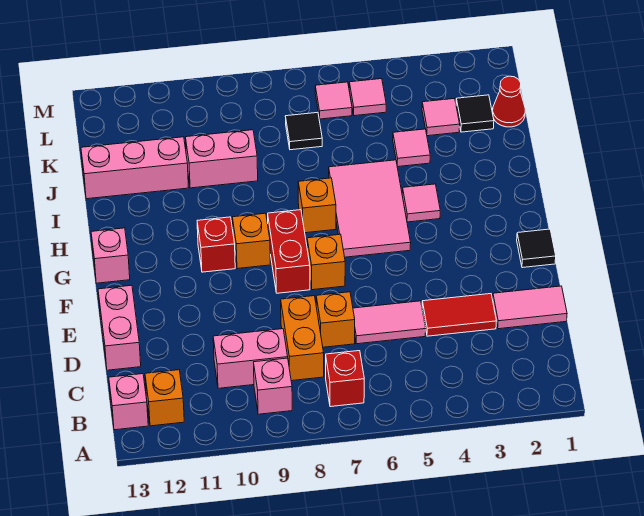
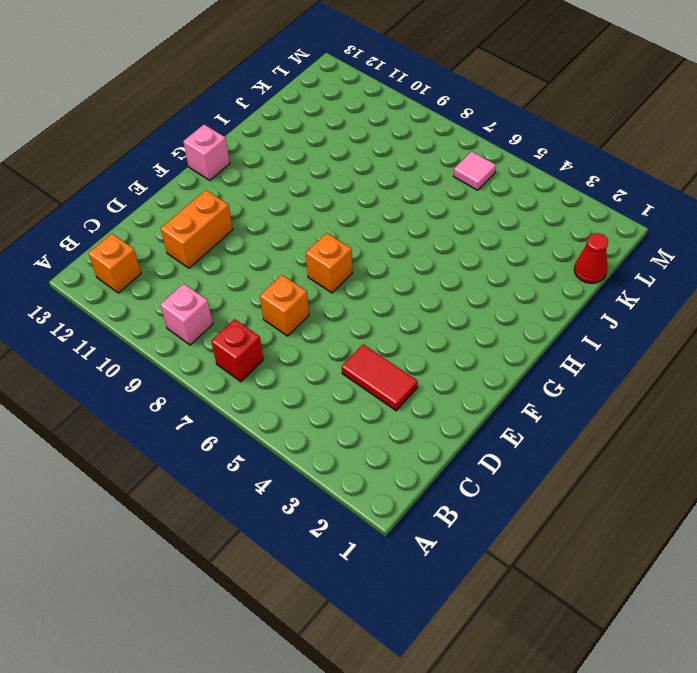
orange brick D11:E11 level 1 -> orange brick C8:D8 level 1
none -> pink brick B13 level 1
none -> pink brick C9:C10 level 1
none -> pink tile D1:D2 level 1

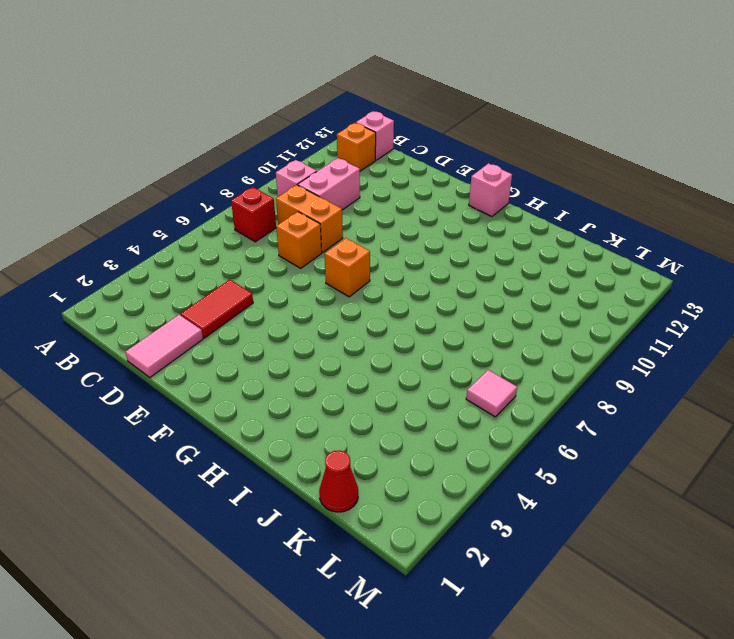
none -> pink tile D5:D6 level 1
none -> pink brick D13:E13 level 1
none -> black tile F1 level 1

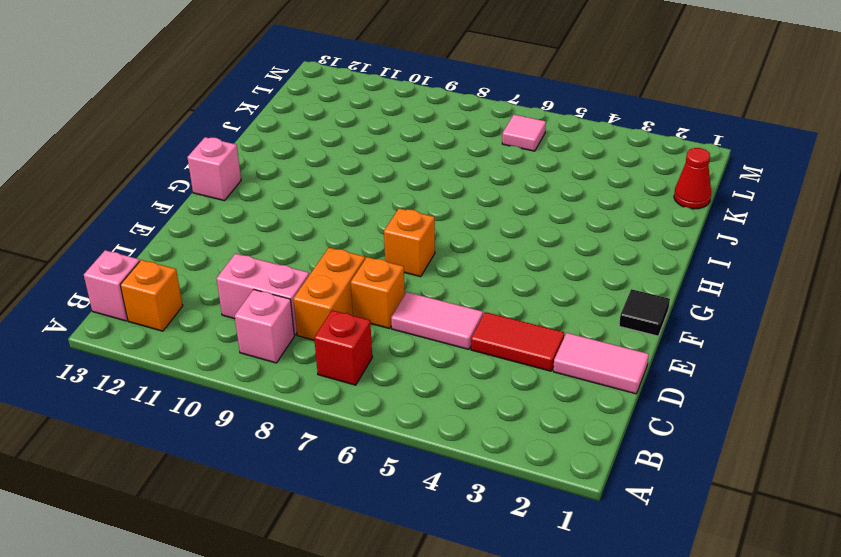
none -> pink brick D13:E13 level 1
none -> red brick F8:G8 level 1
none -> pink tile G5:I6 level 1

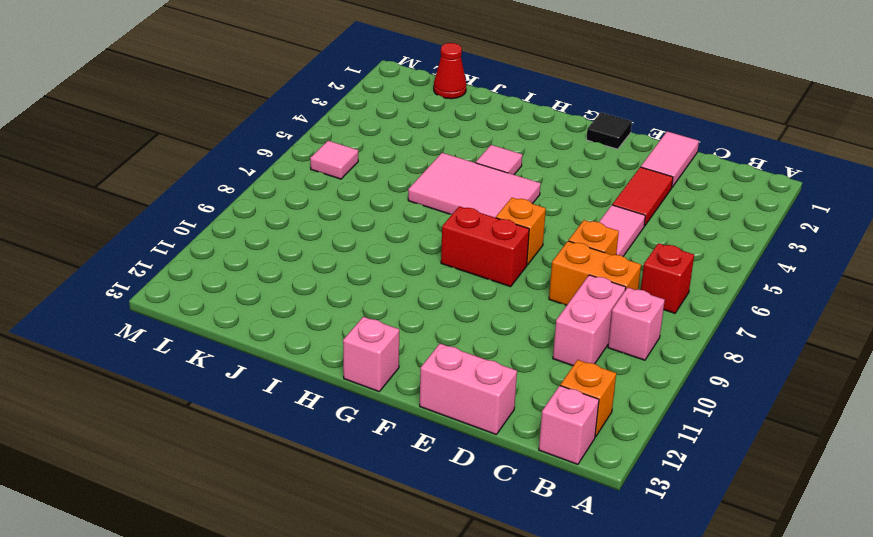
none -> orange brick G9 level 1
none -> red brick G10 level 1
none -> orange brick H7 level 1

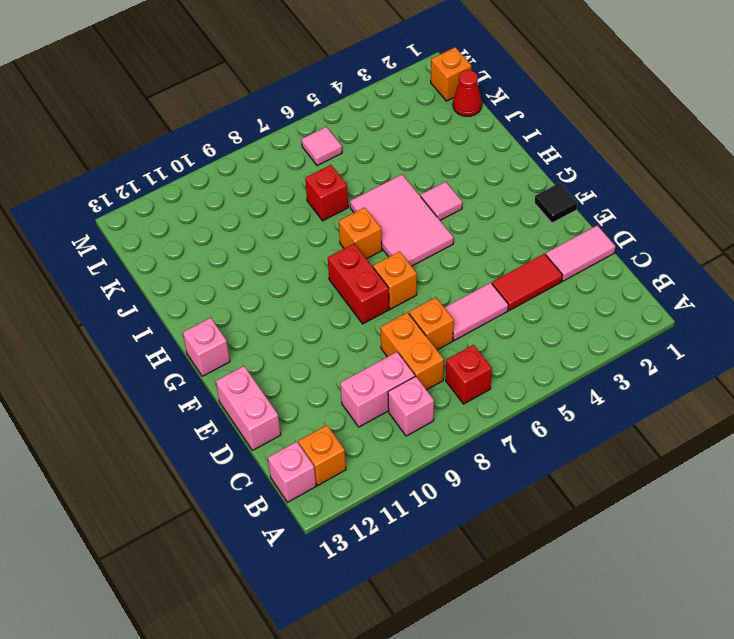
red brick J7 level 1 -> red brick G10 level 1
orange brick L1 level 1 -> orange brick G9 level 1
none -> pink tile J4 level 1
none -> pink brick J9:J10 level 1
none -> pink brick J11:J13 level 1

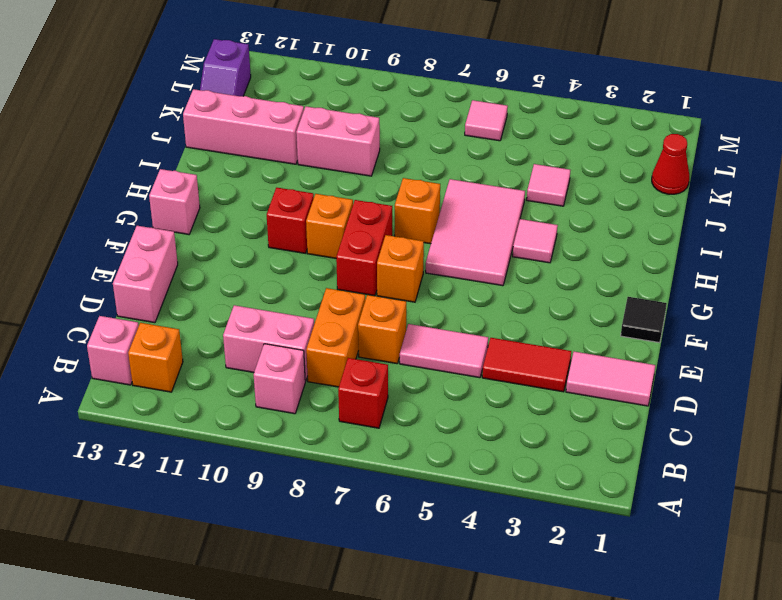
purple slope K13:L13 level 1 top L -> none
none -> black tile K2 level 1
none -> pink tile K3 level 1
none -> black tile K7 level 1

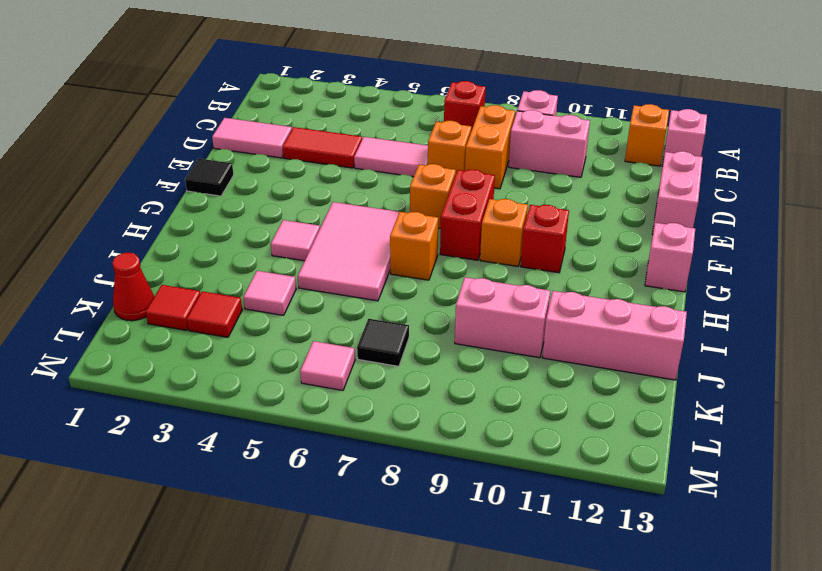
red tile K2 level 1 -> black tile K2 level 1
red tile K3 level 1 -> pink tile K3 level 1
none -> pink tile L5 level 1

